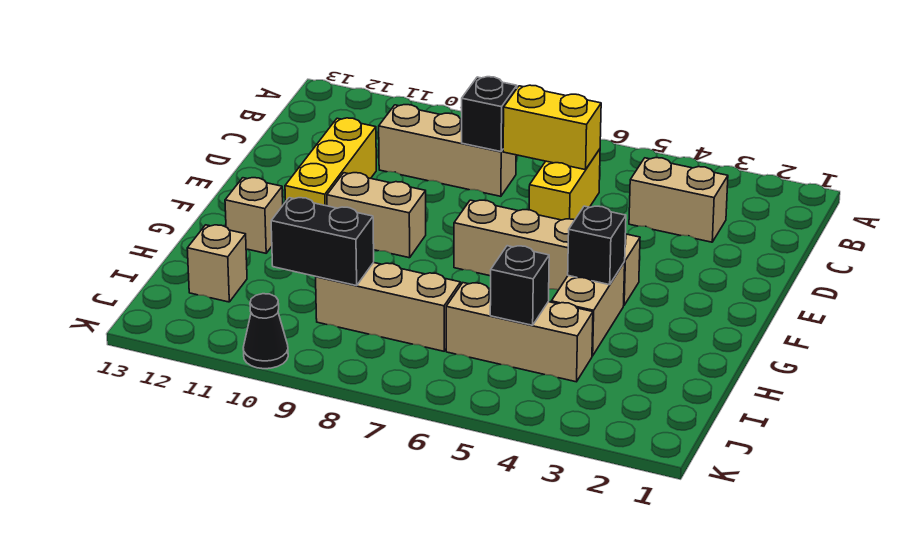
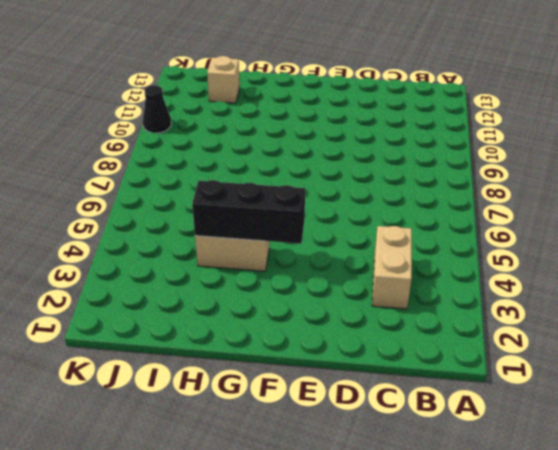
black brick F4:H4 level 2 -> black brick G4 level 2
none -> yellow brick C6:D6 level 1
none -> tan brick C8:C10 level 1
none -> yellow brick D11:F11 level 1

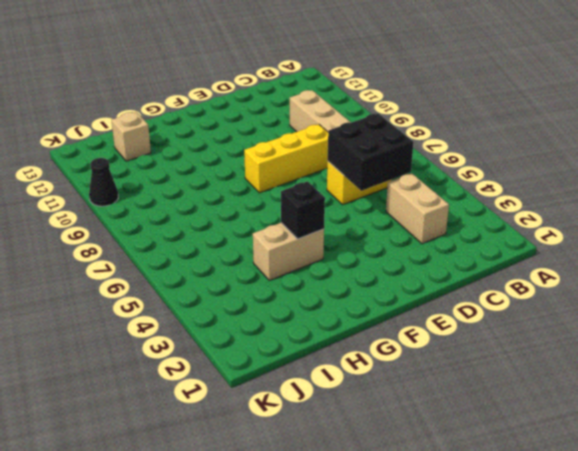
black brick C5:D6 level 2 -> yellow brick C6:C7 level 2
yellow brick D8:F8 level 1 -> yellow brick D11:F11 level 1
none -> tan brick F4:F7 level 1
none -> tan brick F9:F10 level 1
none -> tan brick G12 level 1

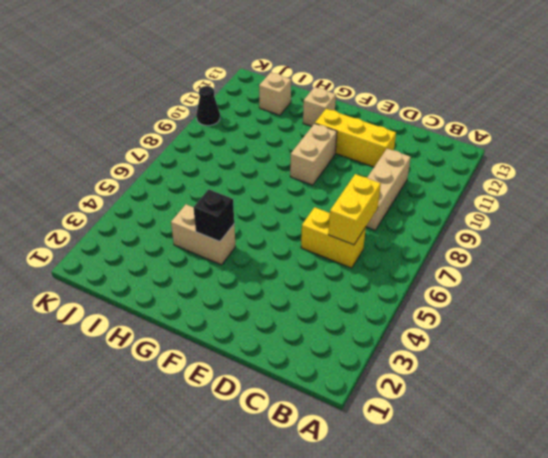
none -> tan brick C3:C4 level 1
none -> tan brick F4:F7 level 1
none -> tan brick I4:I6 level 1

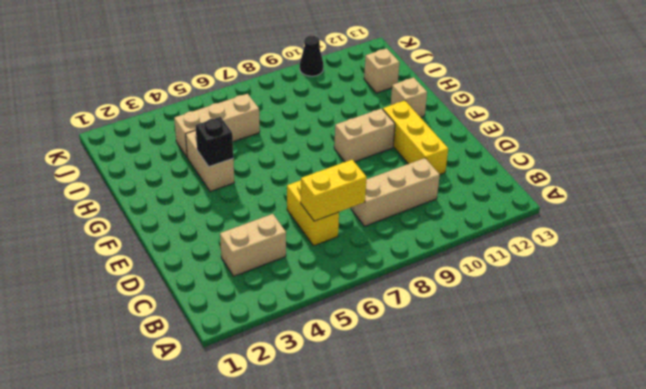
none -> tan brick F4:F7 level 1
none -> tan brick I7:I9 level 1
none -> black brick C8 level 2

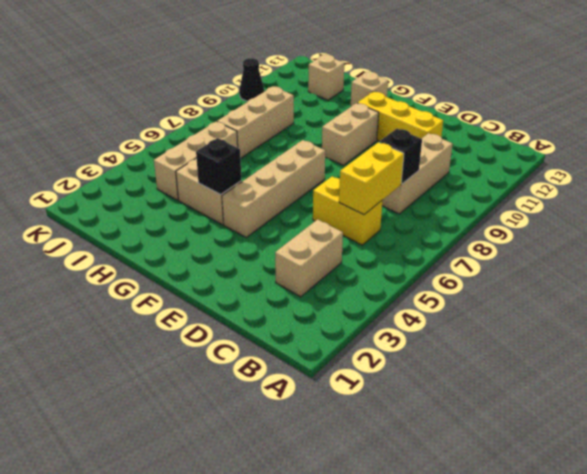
none -> black brick I5 level 2
none -> black brick I9:I10 level 2

